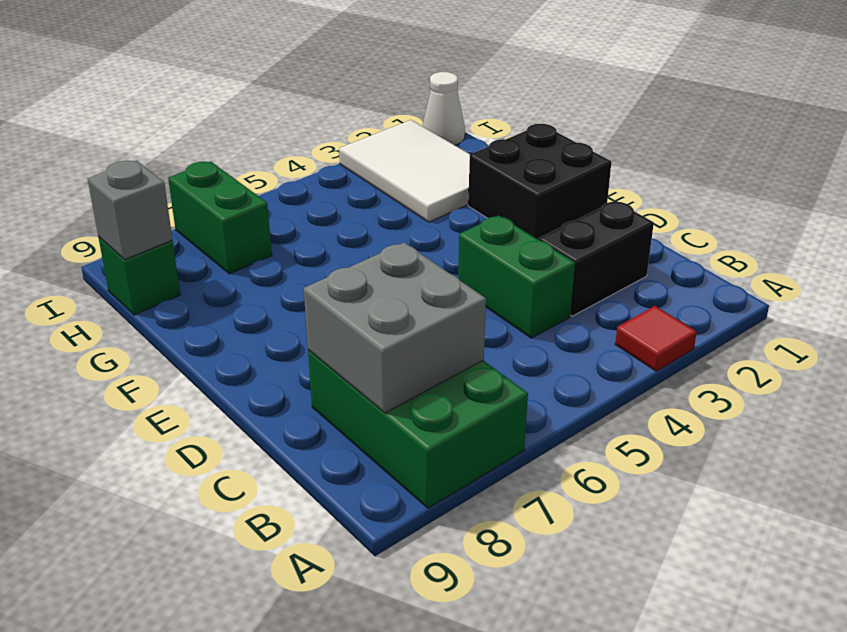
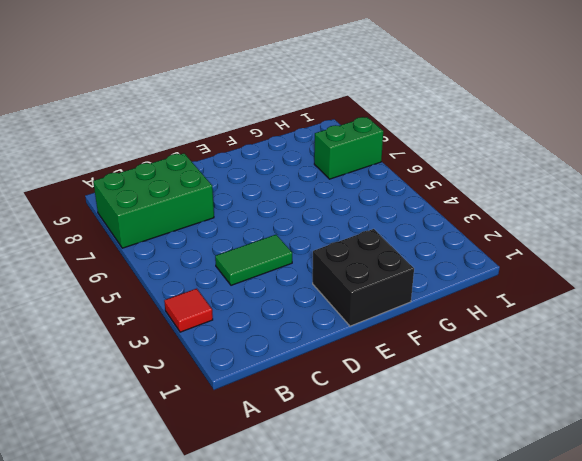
green tile C4:D4 level 1 -> green brick C4:D4 level 1
none -> black brick C2:C3 level 1
none -> white tile G2:I3 level 1

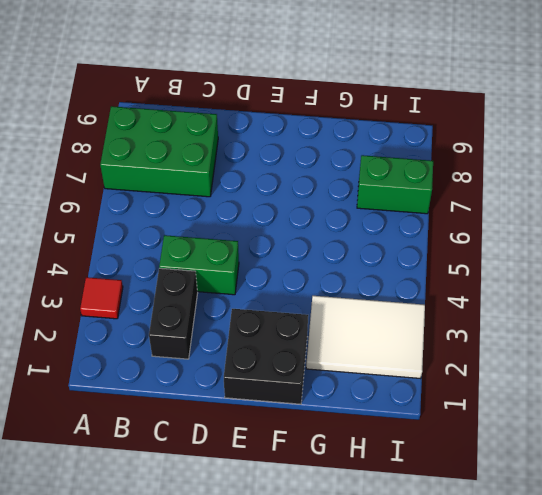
none -> green brick H9 level 1
none -> white cone I1 level 1

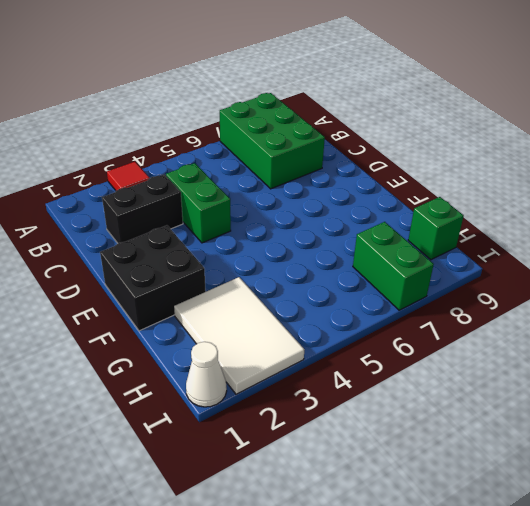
none -> grey brick B7:C8 level 2
none -> grey brick H9 level 2

